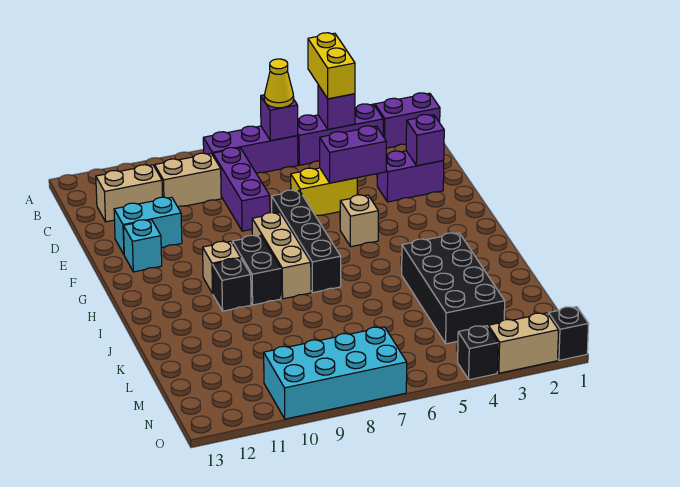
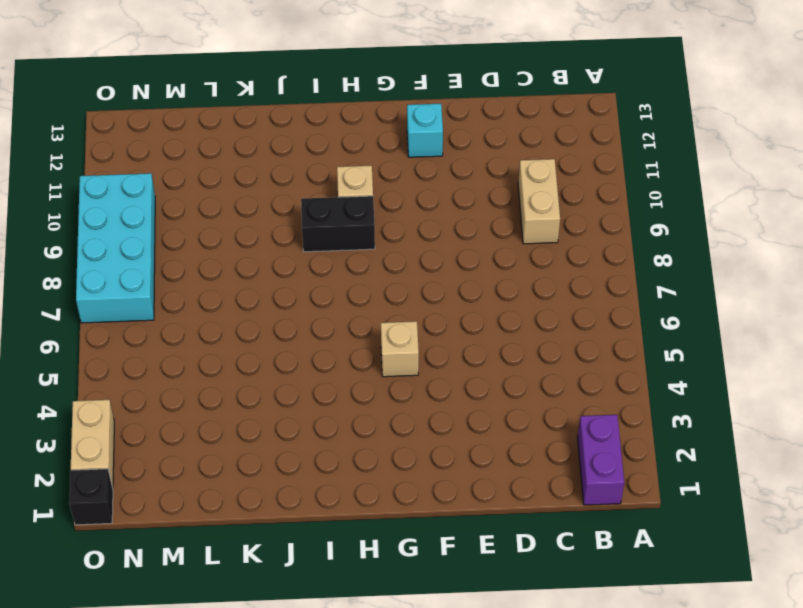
none -> purple brick B3:B5 level 1
none -> purple brick B6:B8 level 1
none -> purple brick C8:E8 level 1

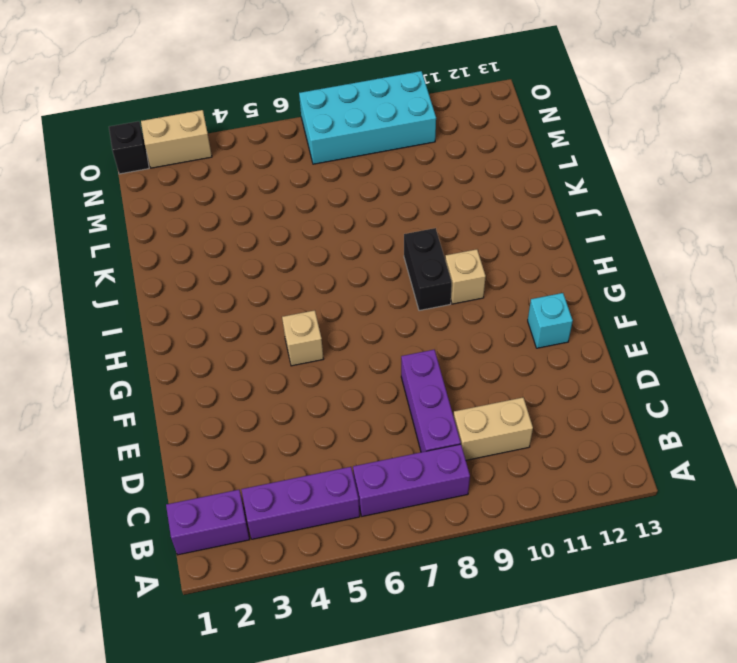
none -> tan brick C11:C12 level 1
none -> purple brick E2:E3 level 1
none -> yellow brick E5:E6 level 1

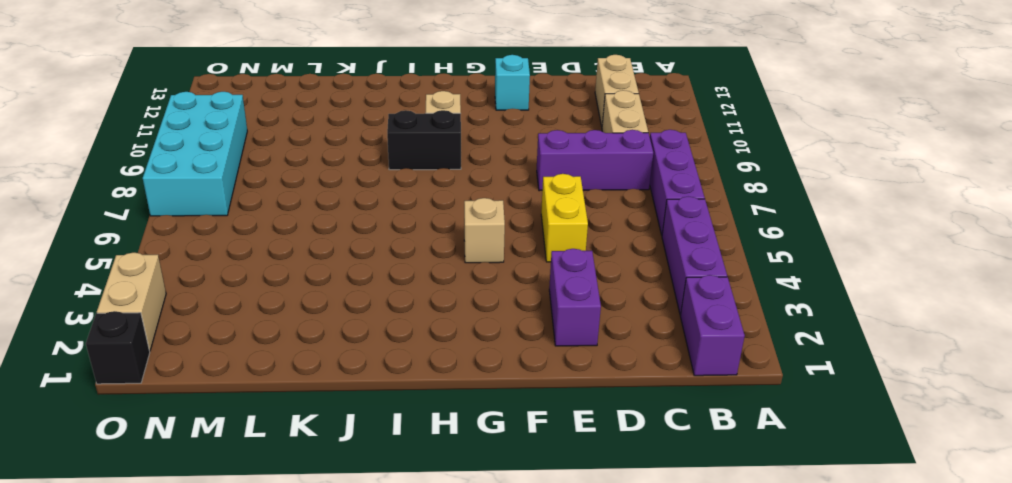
none -> cyan brick E11:E12 level 1
none -> black brick F7:I7 level 1
none -> tan brick G8:I8 level 1

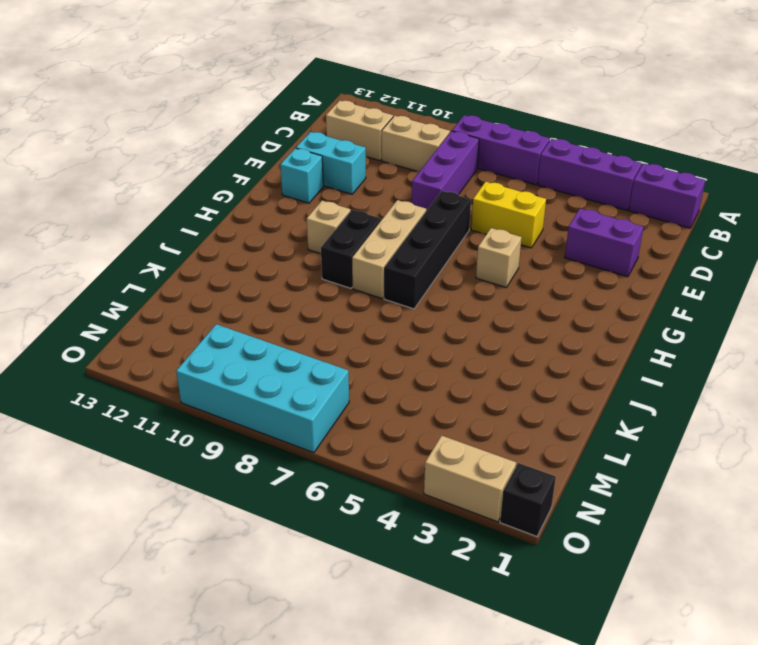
none -> black brick I10 level 1
none -> black brick J3:M4 level 1
none -> black brick O4 level 1

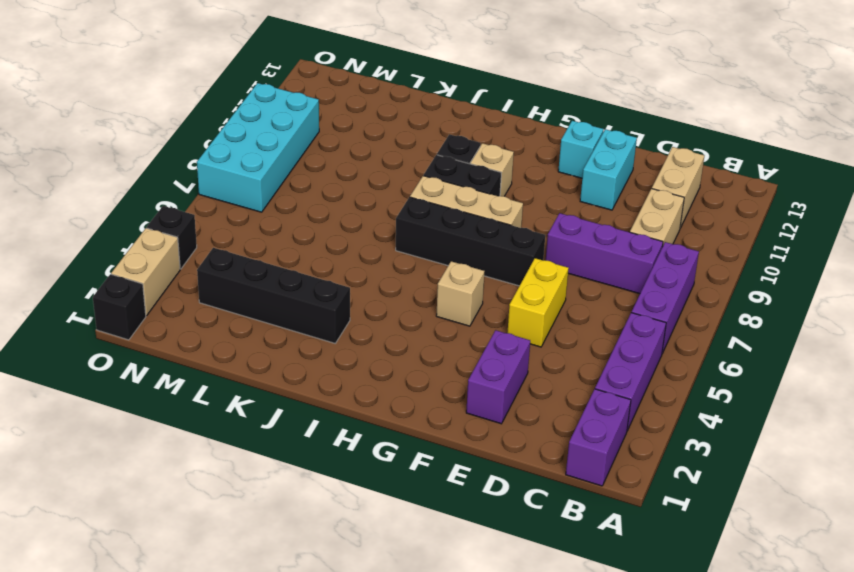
black brick J3:M3 level 1 -> black brick J3:M4 level 1
none -> purple brick B4 level 2
none -> purple brick B6 level 2
none -> purple brick E2 level 2

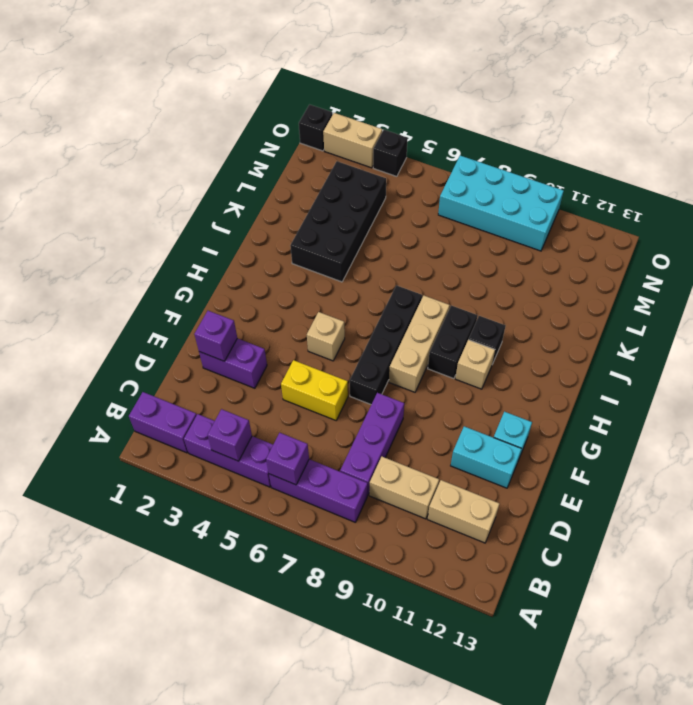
none -> purple brick E4:E5 level 2
none -> yellow brick A4:B4 level 3
none -> yellow cone B6 level 3

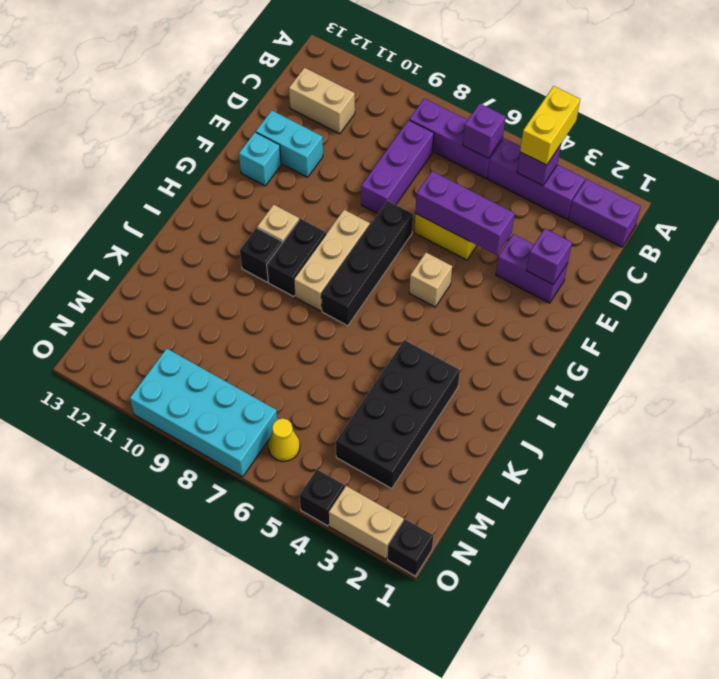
purple brick E4:E6 level 2 -> purple brick E4:E5 level 2
yellow cone N6 level 1 -> yellow cone B6 level 3
none -> tan brick C9:C10 level 1

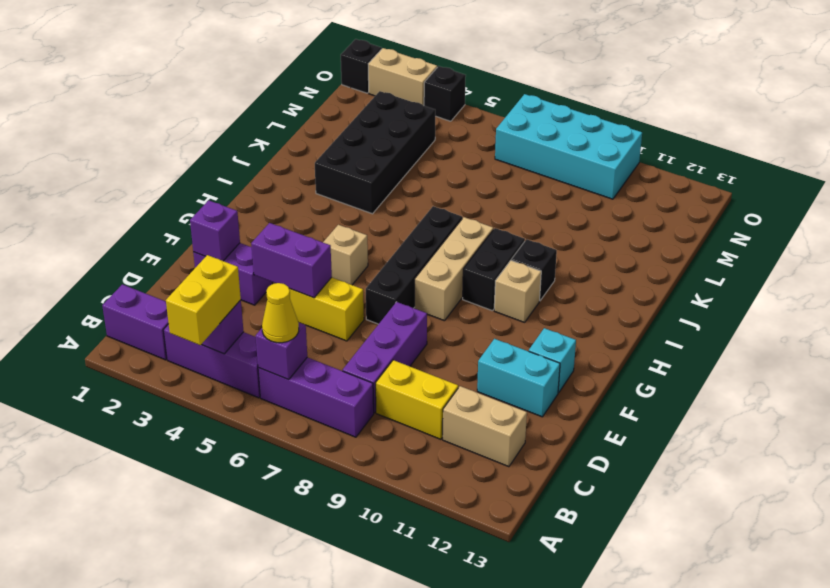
yellow brick C9:C10 level 1 -> tan brick C9:C10 level 1

